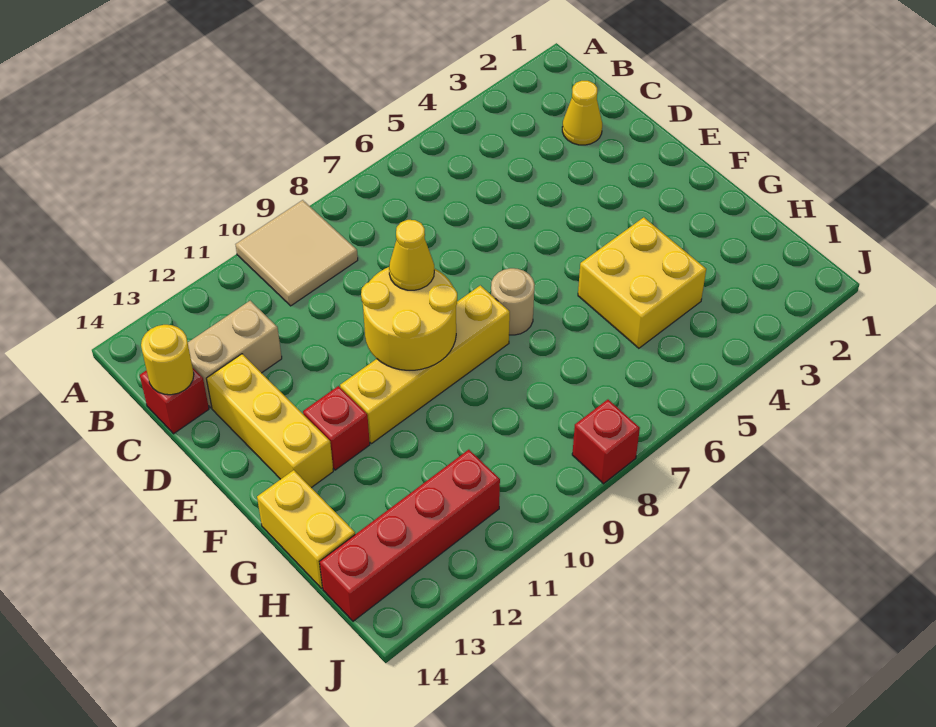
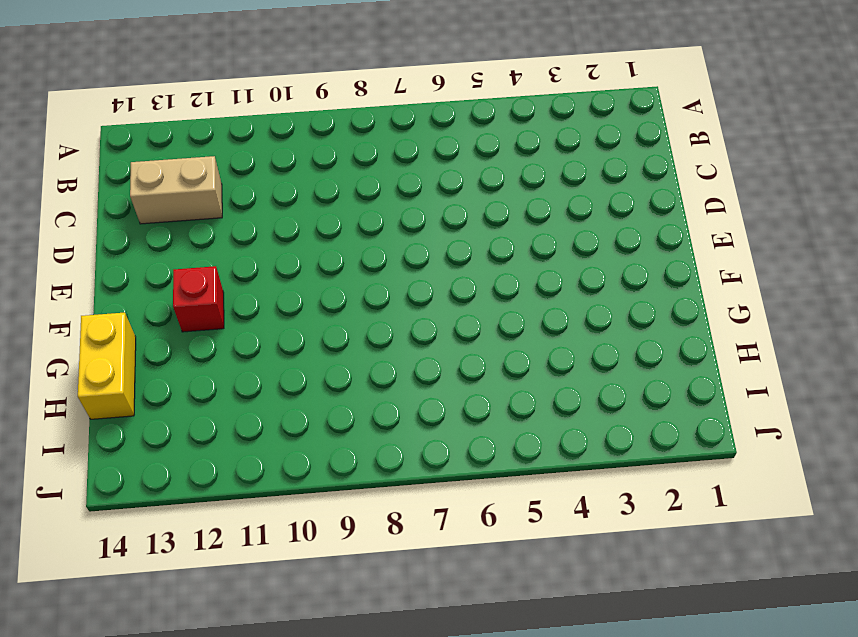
none -> tan tile A9:B10 level 1
none -> yellow cone C2 level 1
none -> red brick C14 level 1

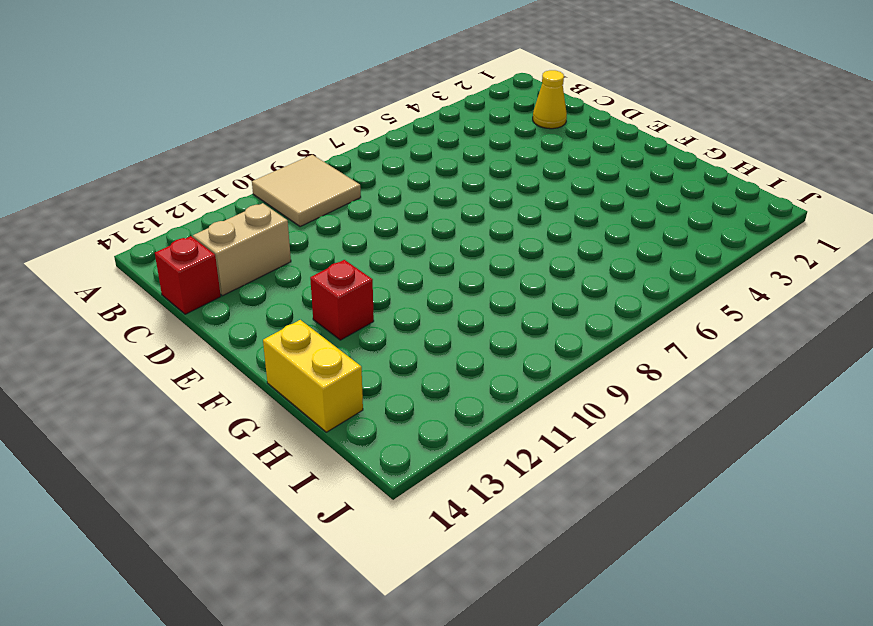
none -> yellow brick D13:F13 level 1
none -> tan round brick F7 level 1
none -> yellow brick F8:F11 level 1

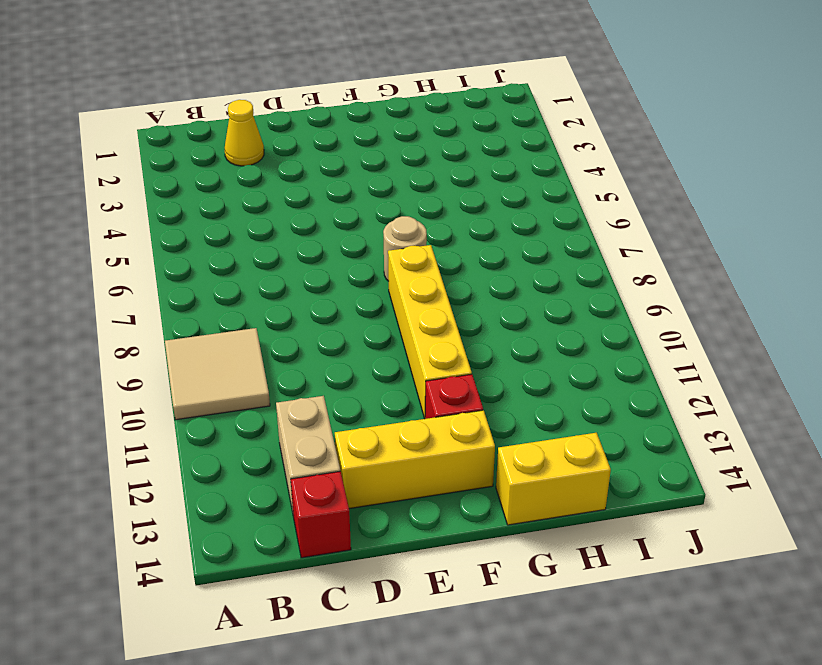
none -> yellow brick G4:H5 level 1
none -> red brick I11:I14 level 1
none -> red brick J8 level 1

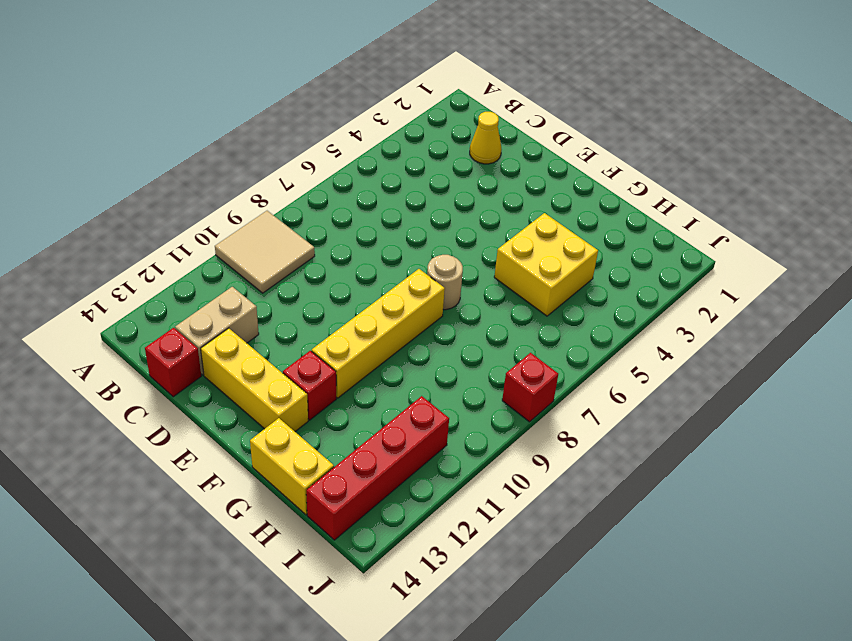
none -> yellow round brick C14 level 2
none -> yellow round brick E9:F10 level 2
none -> yellow cone E9 level 3

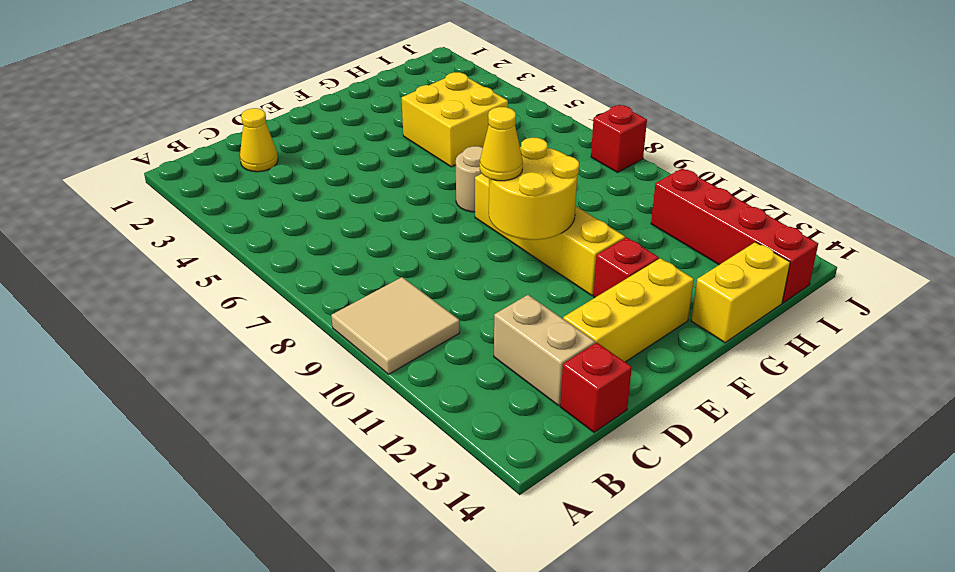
none -> yellow round brick C14 level 2

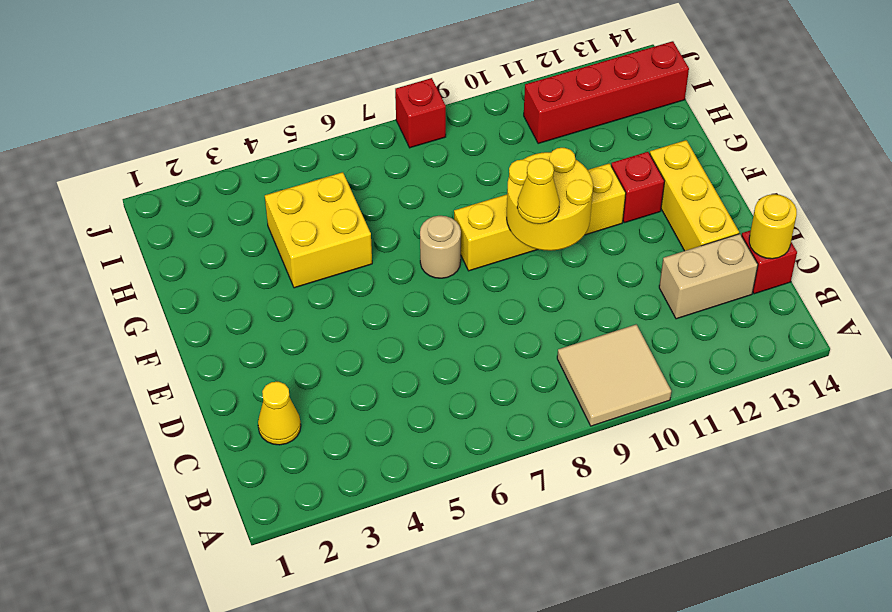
none -> yellow brick G14:H14 level 1

